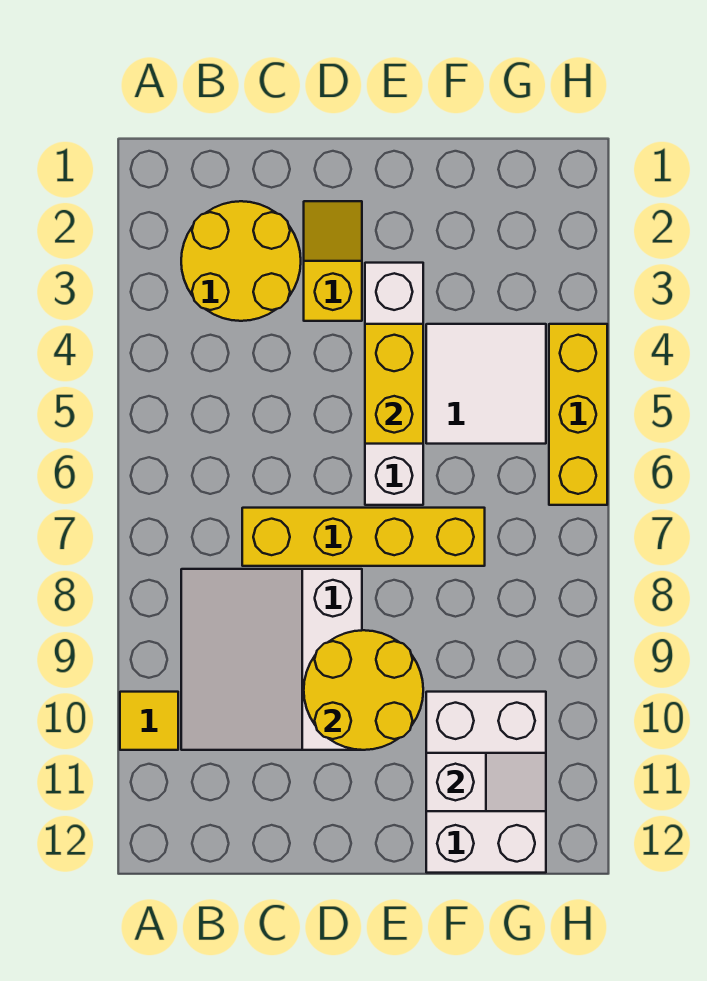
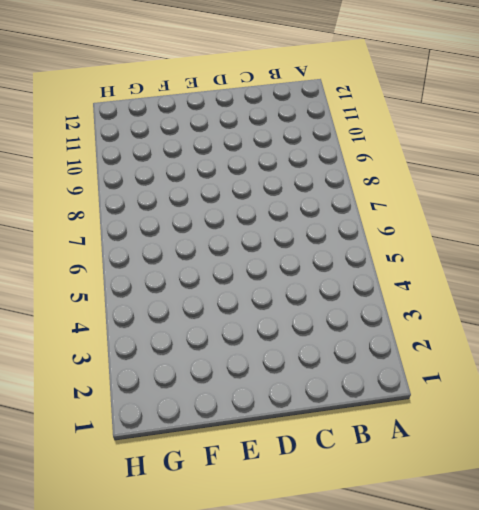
none -> yellow tile A10 level 1
none -> yellow round brick B2:C3 level 1
none -> white slope B8:D10 level 1 top D

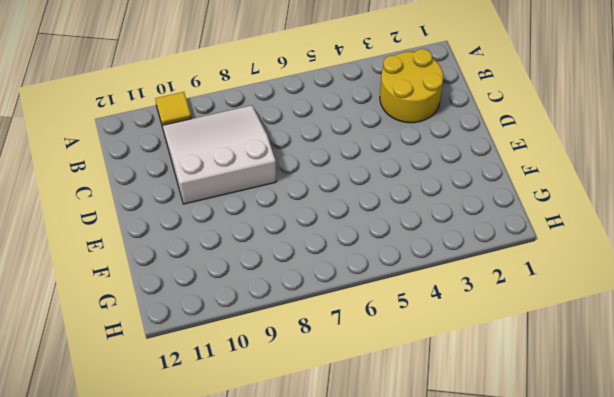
none -> yellow brick C7:F7 level 1
none -> yellow slope D2:D3 level 1 top 3
none -> white brick E3:E6 level 1

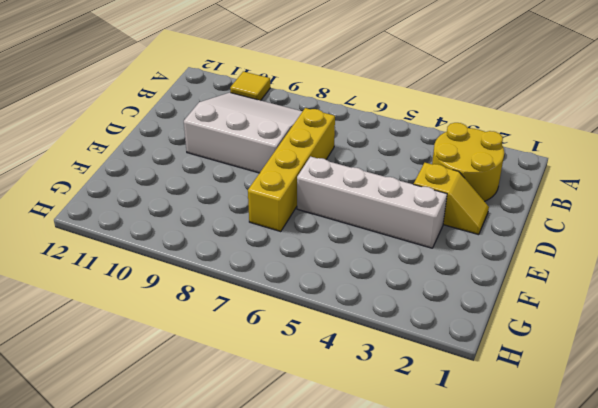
none -> white tile F4:G5 level 1
none -> white brick F10:G12 level 1
none -> yellow brick H4:H6 level 1

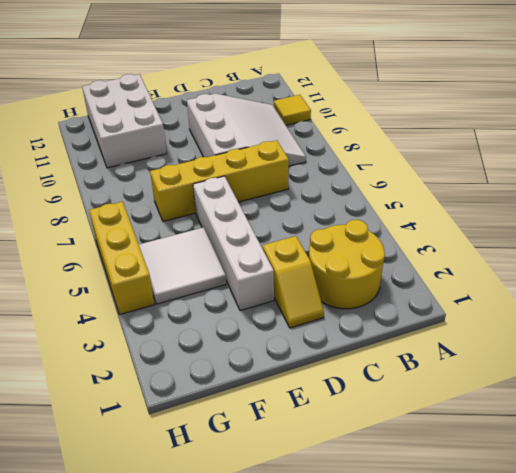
none -> yellow round brick D9:E10 level 2
none -> yellow brick E4:E5 level 2
none -> white slope F11:G11 level 2 top F

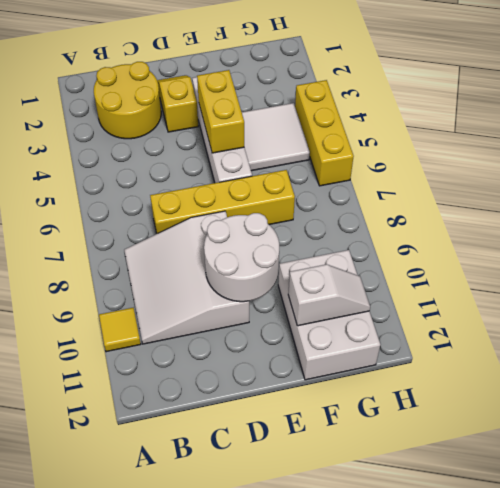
white round brick D9:E10 level 2 -> yellow round brick D9:E10 level 2

